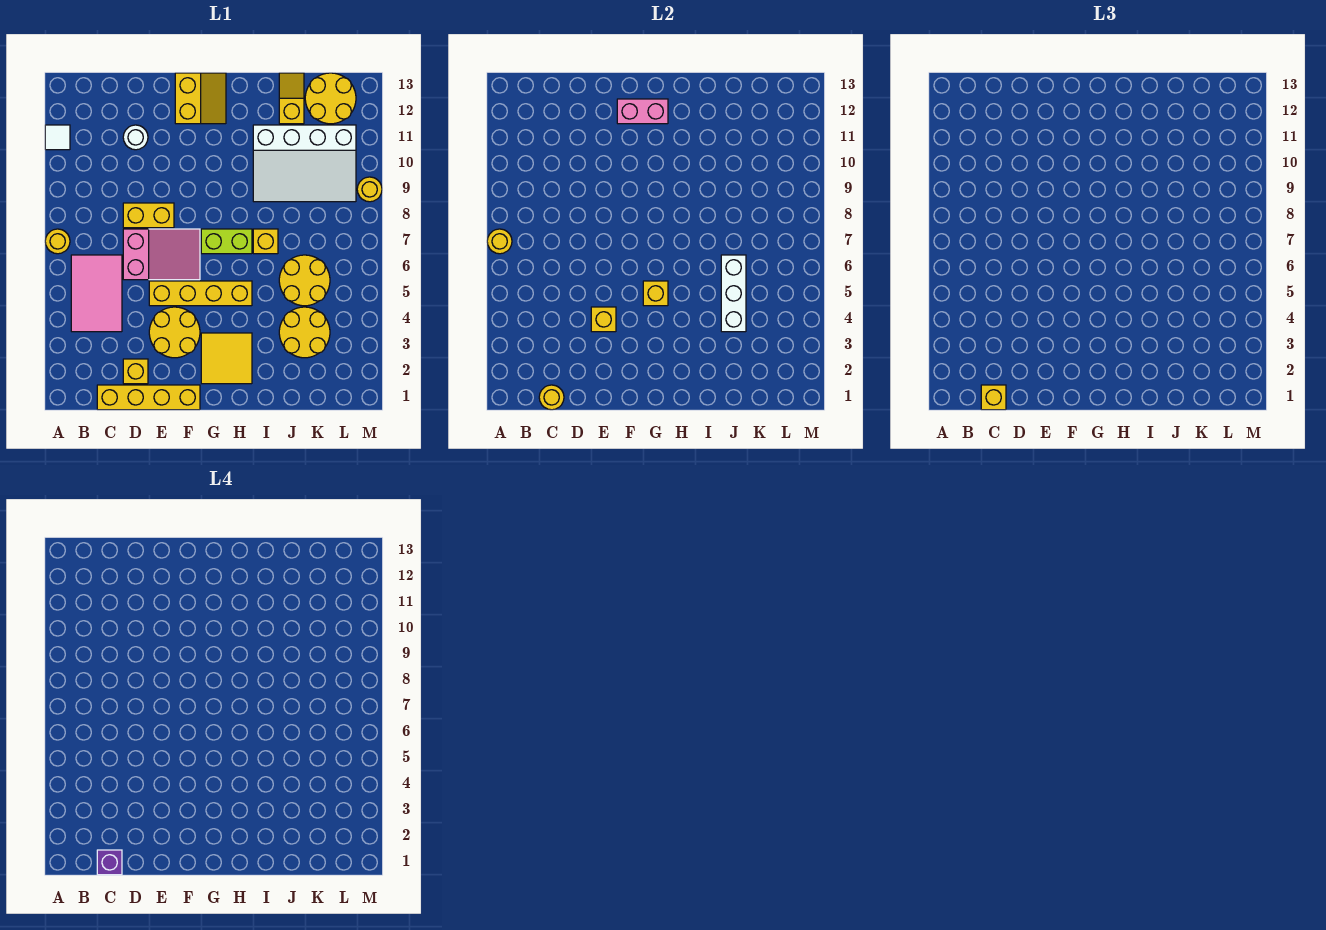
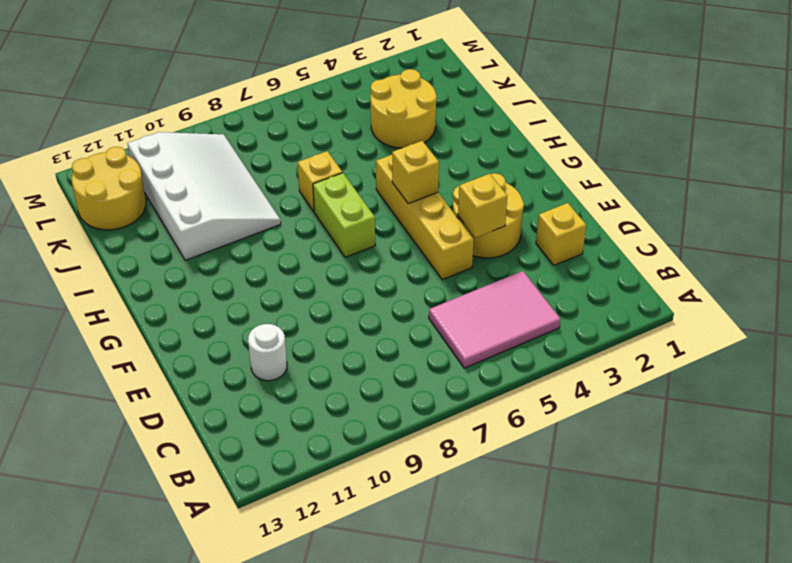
none -> yellow round brick A7 level 1
none -> white tile A11 level 1
none -> yellow brick C1:F1 level 1

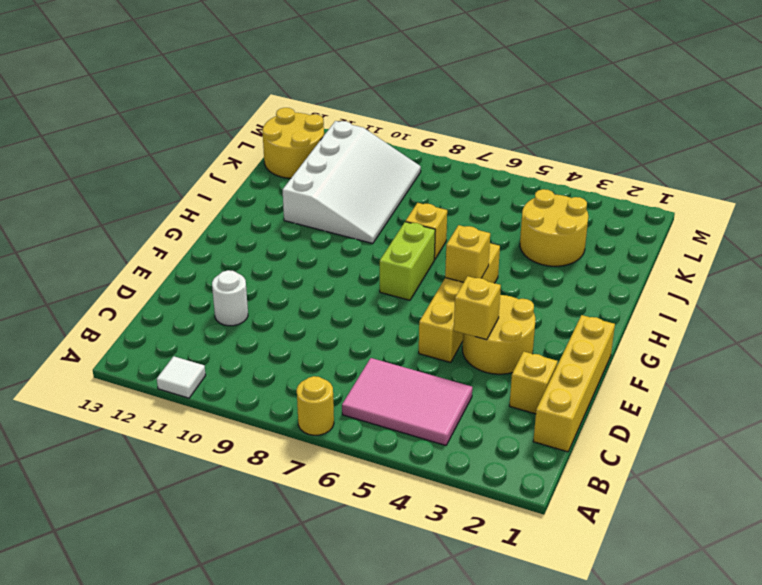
none -> pink slope D6:F7 level 1 top D
none -> yellow brick D8:E8 level 1
none -> yellow slope F12:G13 level 1 top F

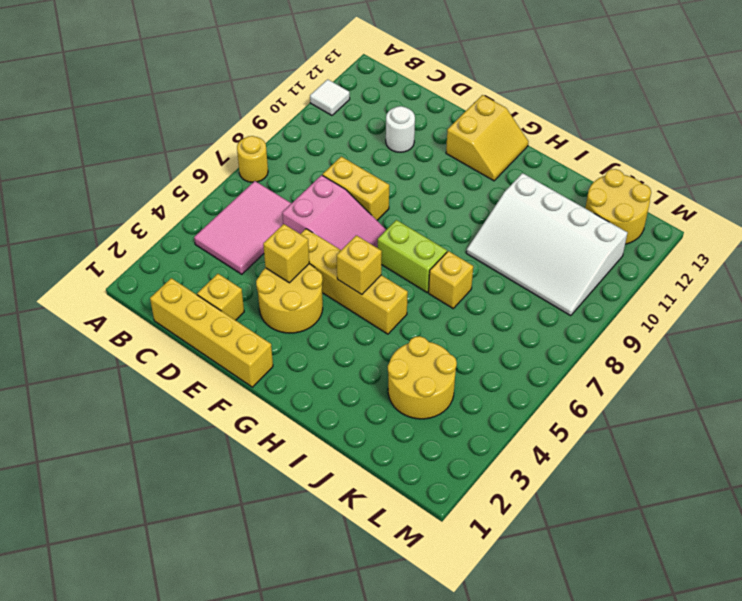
none -> yellow tile G2:H3 level 1
none -> yellow round brick J5:K6 level 1
none -> yellow slope J12:J13 level 1 top 12

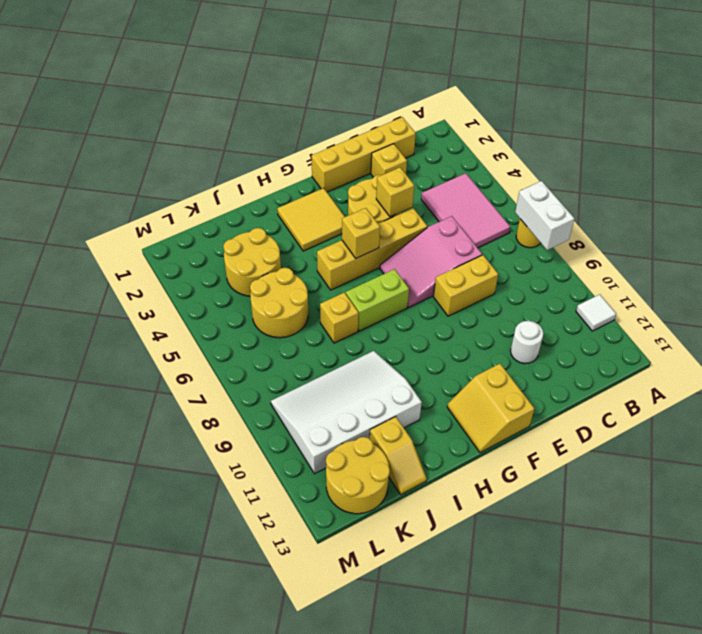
white brick A7:A8 level 2 -> yellow round brick A7 level 2
none -> yellow round brick M9 level 1
none -> yellow round brick C1 level 2
none -> pink brick F12:G12 level 2

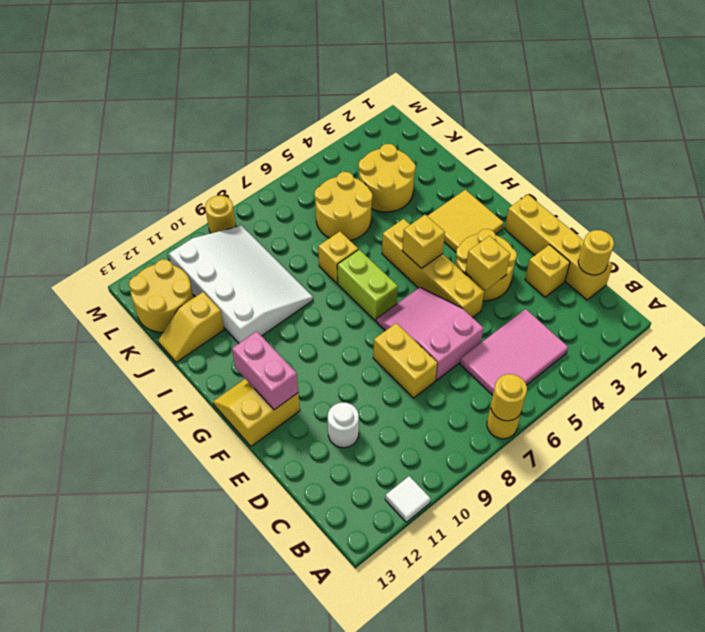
none -> white brick J4:J6 level 2
none -> yellow brick C1 level 3
none -> purple brick C1 level 4

